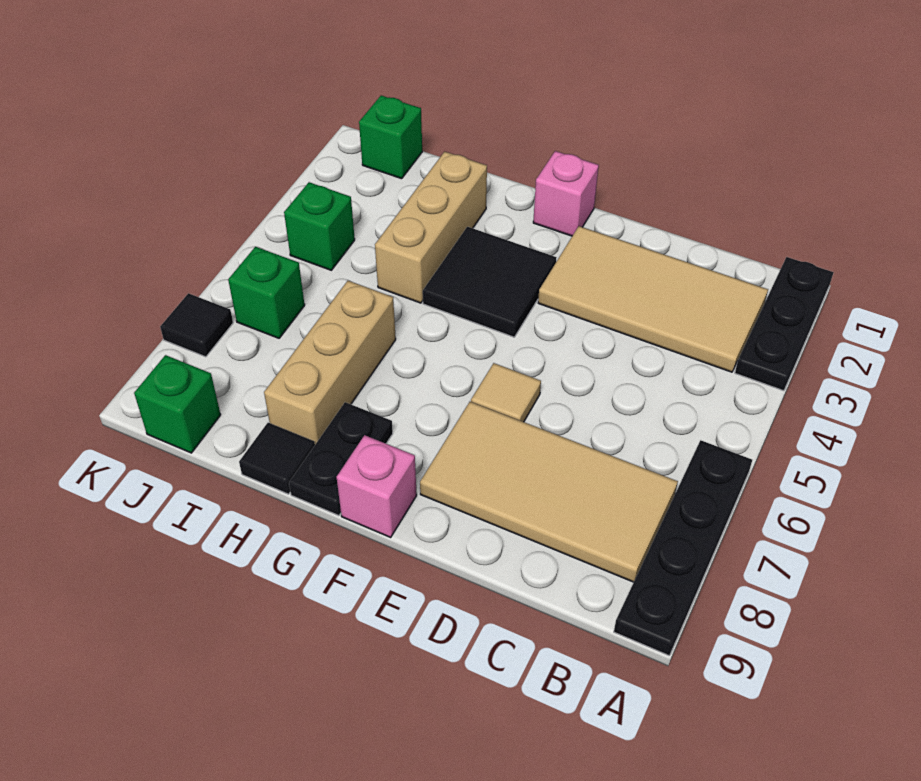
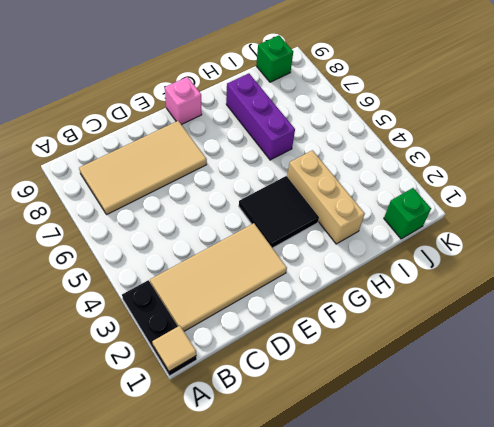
tan tile A1 level 2 -> tan tile E6 level 1
purple brick H6:H8 level 1 -> tan brick H6:H8 level 1
none -> black plate A6:A9 level 1
none -> pink brick F1 level 1
none -> black plate G8:G9 level 1

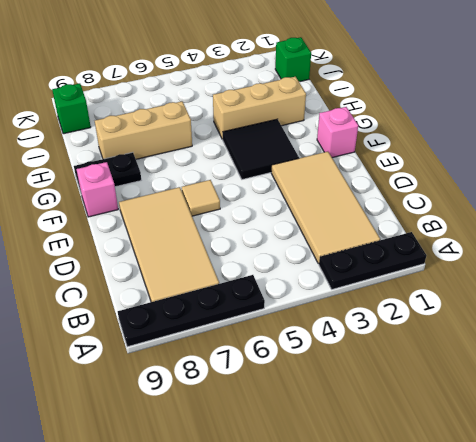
none -> black tile H9 level 1
none -> green brick J4 level 1
none -> green brick J6 level 1

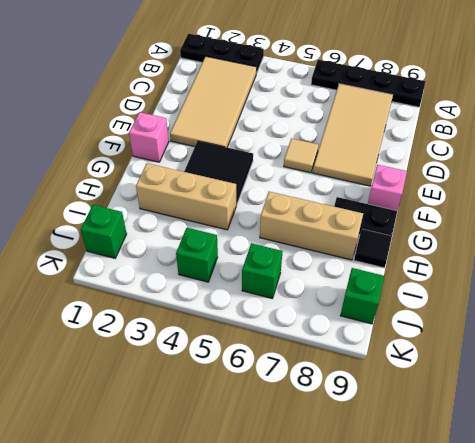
none -> black tile K7 level 1

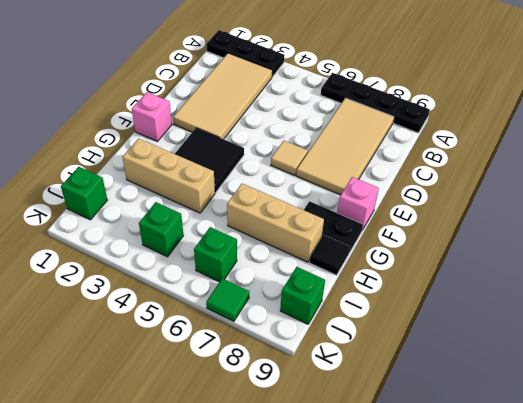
green tile K7 level 1 -> black tile K7 level 1

